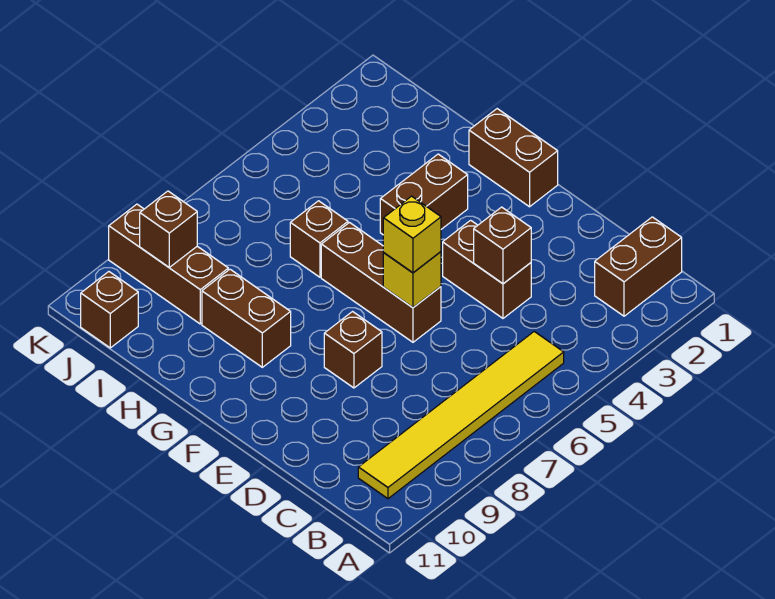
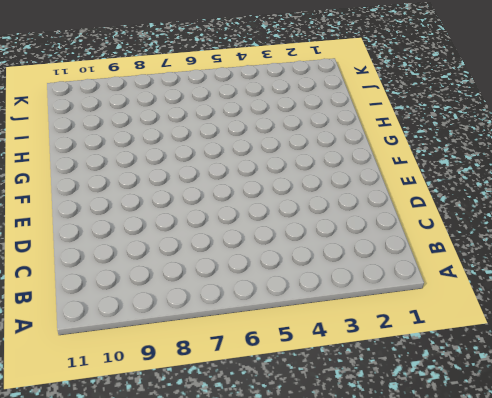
none -> brown brick B1:B2 level 1
none -> yellow tile B5:B10 level 1
none -> brown brick D4:E4 level 1

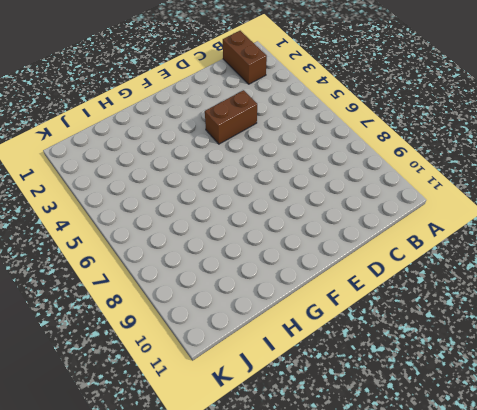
none -> yellow tile B5:B10 level 1
none -> brown brick E6:G6 level 1
none -> brown brick E8 level 1

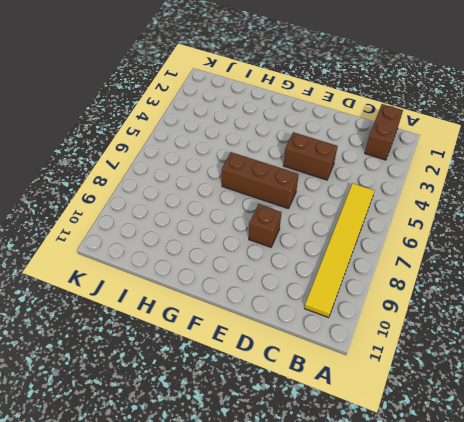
none -> brown brick F1:G1 level 1
none -> brown brick G3:G4 level 1
none -> brown brick G9:H9 level 1

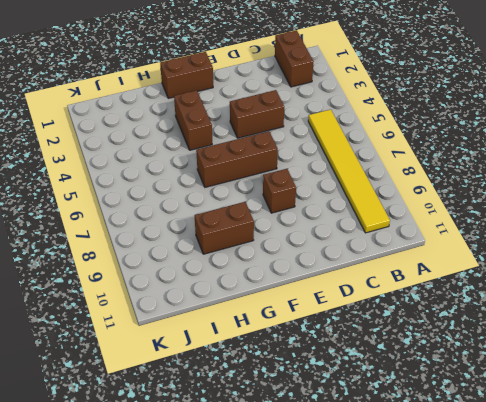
none -> brown brick H6 level 1
none -> brown brick I9:K9 level 1
none -> brown brick J11 level 1

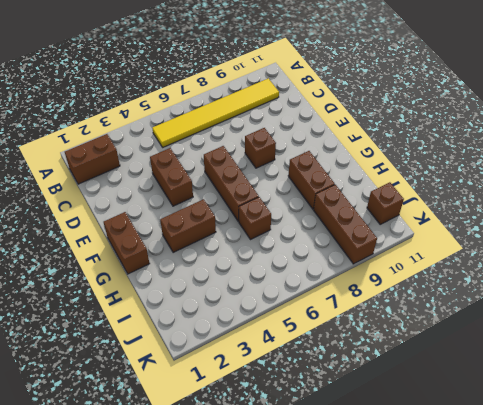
none -> brown brick D4 level 2
none -> yellow brick E6 level 2
none -> brown brick J9 level 2

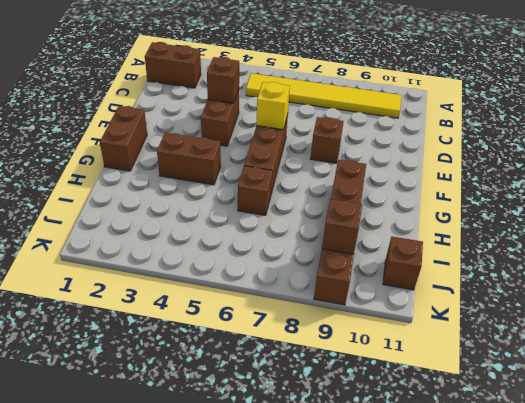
none -> yellow brick E6 level 3

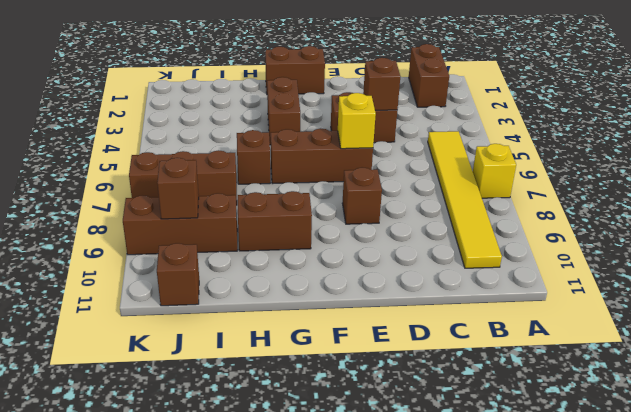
yellow brick A7 level 1 -> yellow brick E6 level 3
brown brick I7:K7 level 1 -> none

